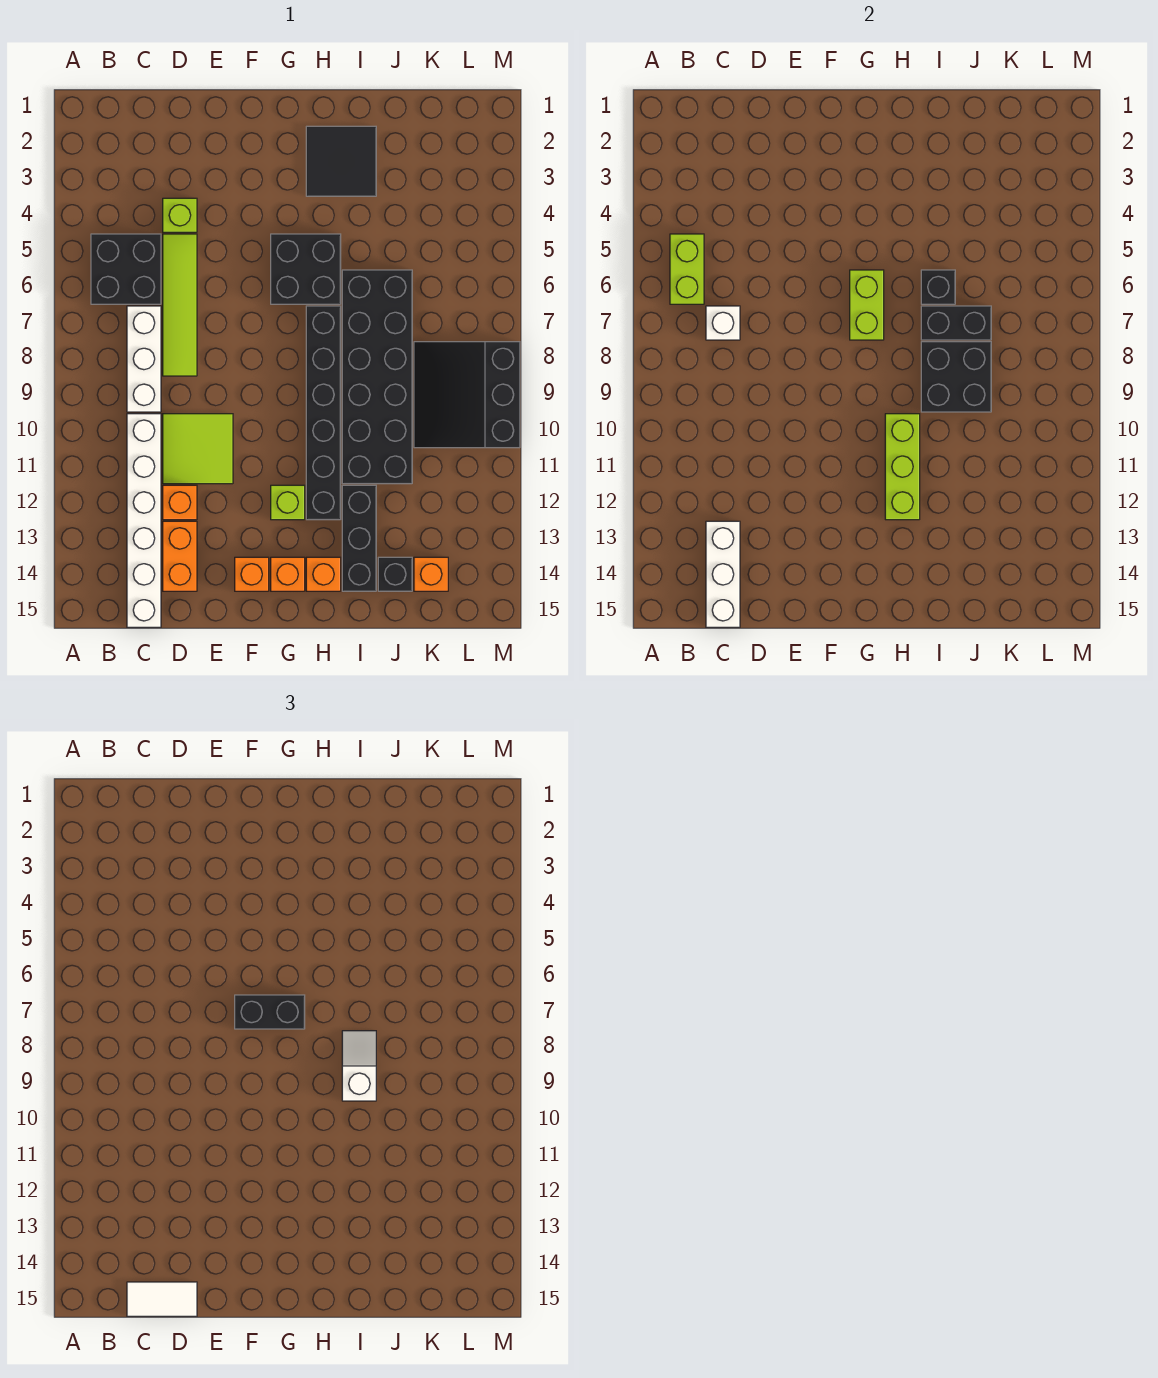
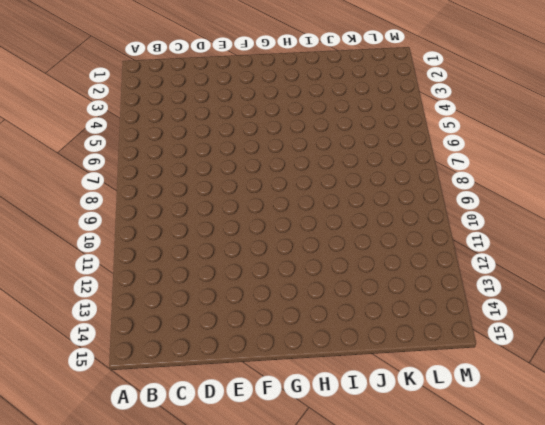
none -> black brick B5:C6 level 1
none -> white brick C7:C9 level 1
none -> white brick C10:C15 level 1
none -> lime brick D4 level 1

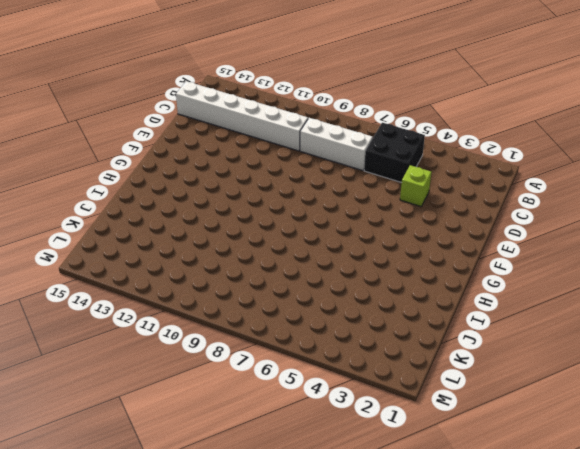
none -> lime tile D5:D8 level 1
none -> lime tile D10:E11 level 1
none -> orange brick D12 level 1
none -> orange brick D13:D14 level 1

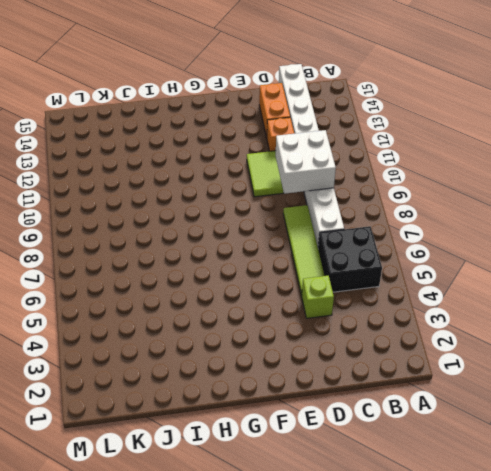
white brick C9:D10 level 2 -> none
none -> orange brick F14 level 1
none -> black brick G5:H6 level 1
none -> lime brick G12 level 1
none -> orange brick G14 level 1

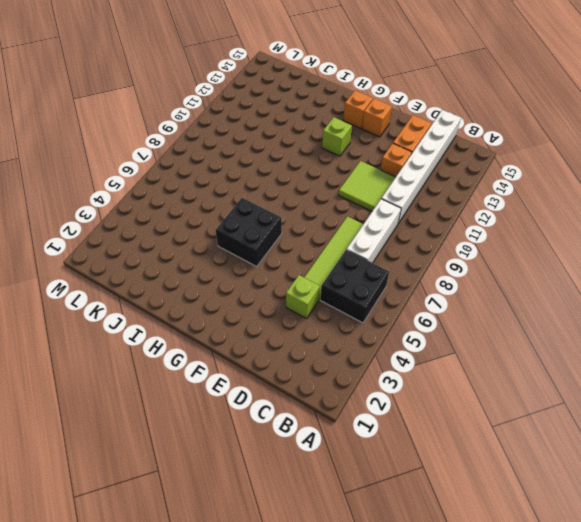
none -> black tile H2:I3 level 1
none -> black brick H7:H12 level 1
none -> orange brick H14 level 1
none -> black brick I6:J11 level 1

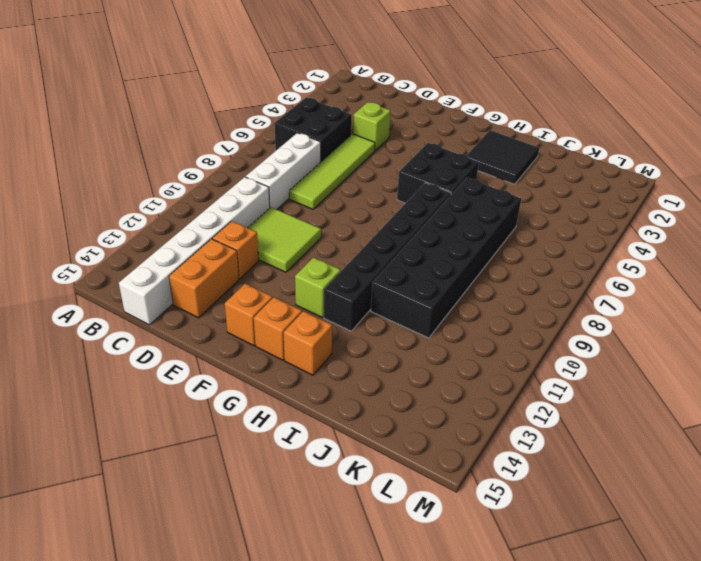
none -> black brick I12:I14 level 1
none -> black brick J14 level 1
none -> black slope K8:M10 level 1 top M
none -> orange brick K14 level 1

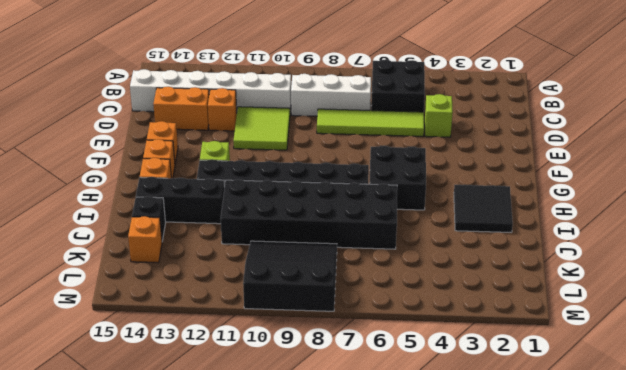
none -> lime brick B5:B6 level 2
none -> white brick C7 level 2
none -> white brick C13:C15 level 2
none -> lime brick G6:G7 level 2

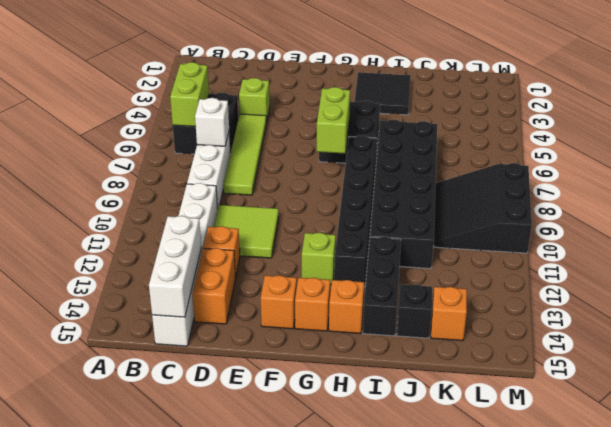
none -> lime brick H10:H12 level 2
none -> black brick I6 level 2
none -> black brick I7:J7 level 2
none -> black brick I8:J9 level 2

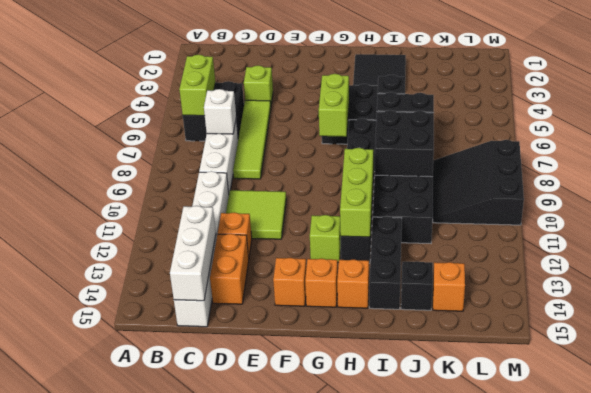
none -> white tile C15:D15 level 3
none -> black brick F7:G7 level 3
none -> white slope I8:I9 level 3 top 9

